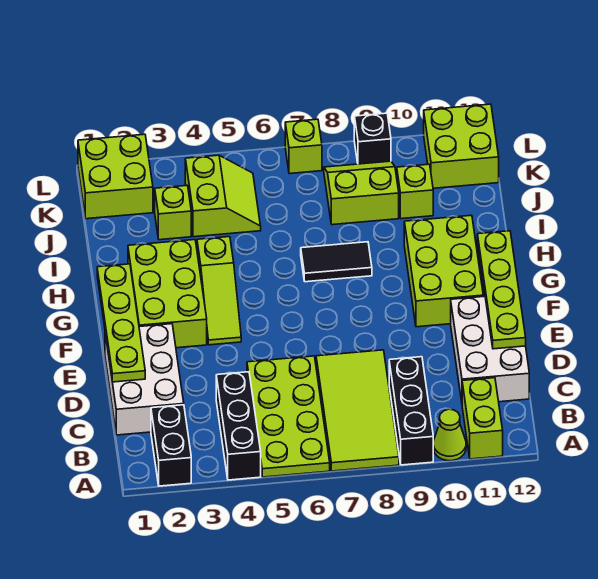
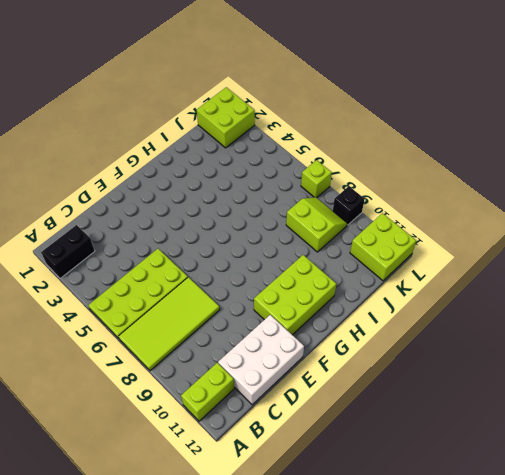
none -> black brick A4:C4 level 1
none -> black brick A9:C9 level 1
none -> lime cone A10 level 1

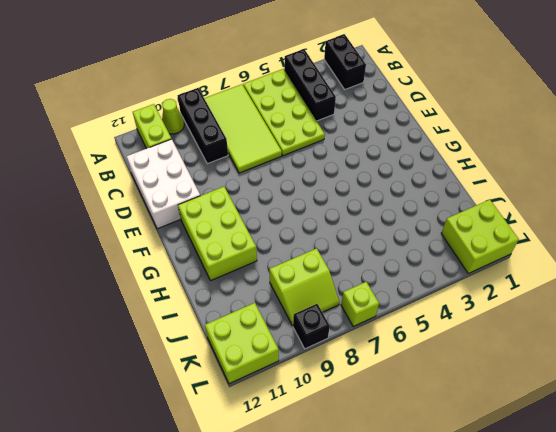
none -> white brick C1:E2 level 1
none -> lime brick F2:H3 level 1
none -> lime slope F4:H4 level 1 top H

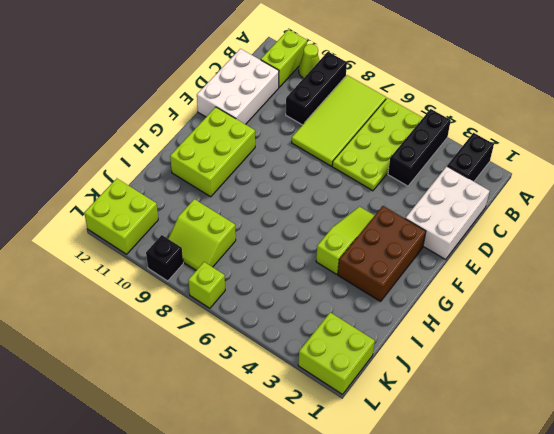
brown brick F2:H3 level 1 -> lime brick F2:H3 level 1
none -> black tile H7:H8 level 1
none -> lime brick J3 level 1
none -> lime slope J4:K5 level 1 top 4

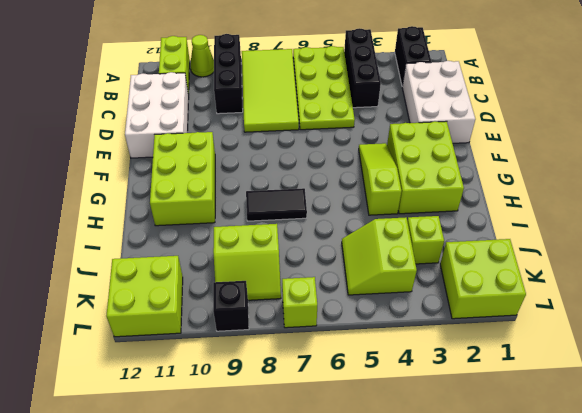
none -> lime brick J10 level 1
none -> lime plate D1:G1 level 2
none -> lime plate D12:G12 level 2

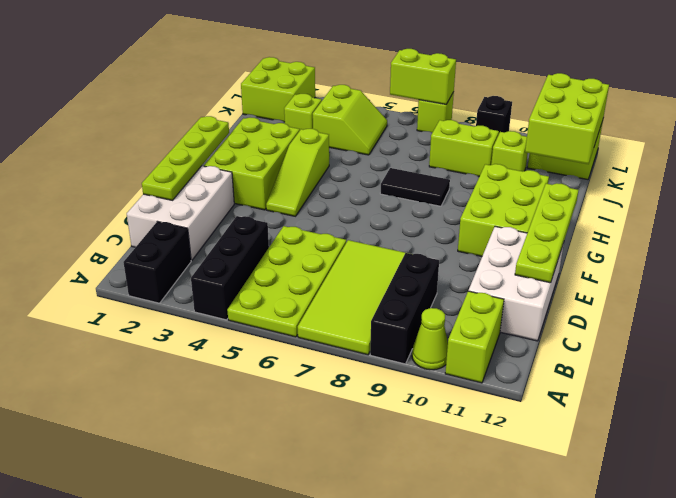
lime brick J11:L12 level 2 -> none
lime brick L6:L7 level 2 -> none

